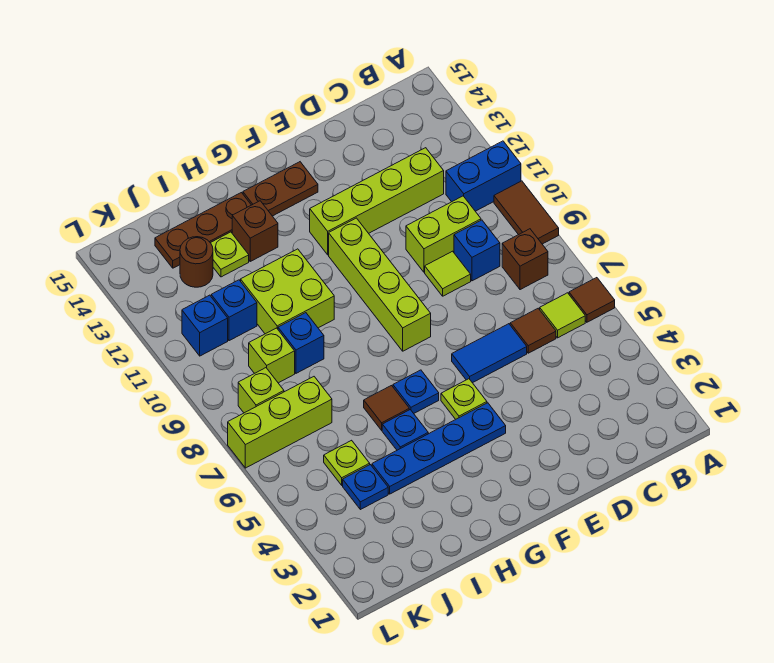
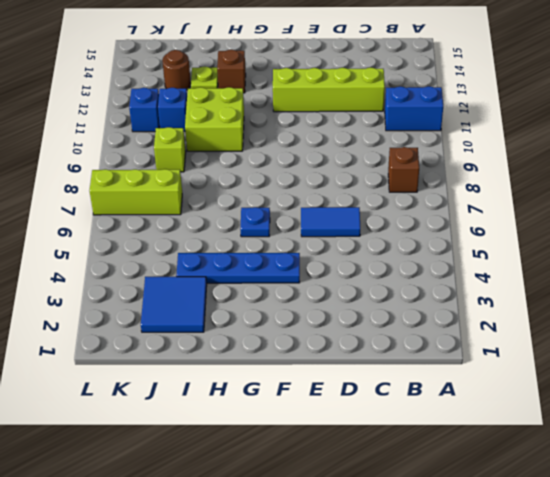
blue tile I2:J3 level 1 -> none
none -> brown tile A6 level 1
none -> brown tile A9:A10 level 1
none -> lime tile B6 level 1
none -> brown tile C6 level 1

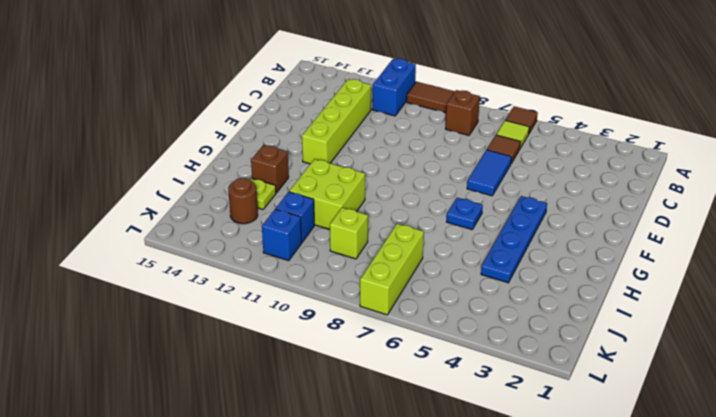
none -> blue brick C9 level 1
none -> lime brick C10:D10 level 1
none -> lime tile D9 level 1
none -> lime plate F5 level 1

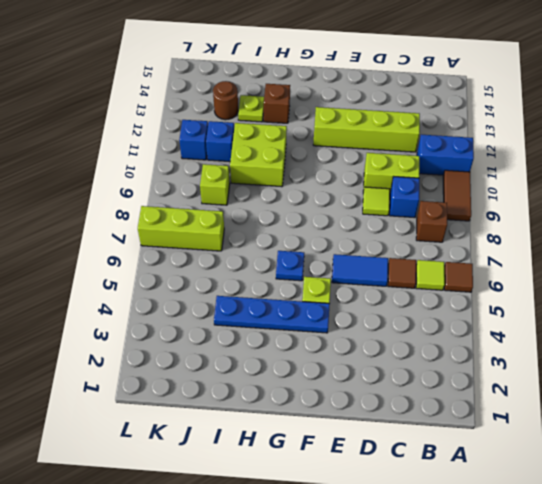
none -> lime brick F8:F11 level 1
none -> brown plate F14:G14 level 1
none -> blue plate H5 level 1
none -> brown tile H6 level 1

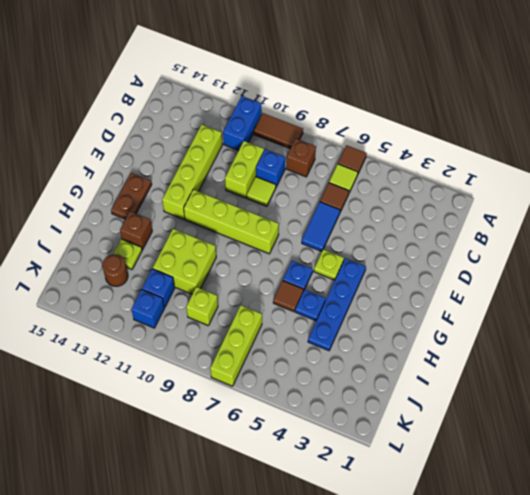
none -> brown plate H14:J14 level 1
none -> blue brick I9 level 1
none -> blue plate J4 level 1
none -> lime plate J5 level 1

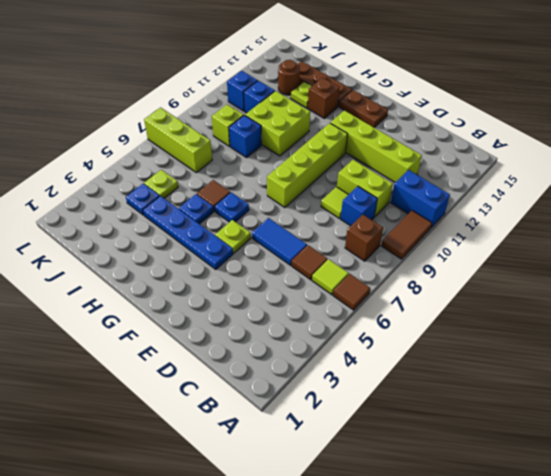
none -> lime brick K8 level 1

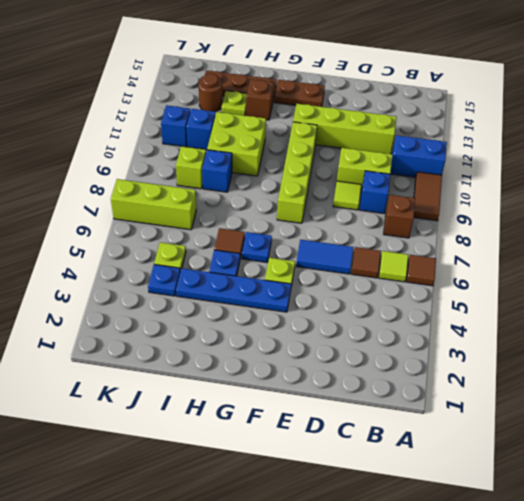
none -> lime brick K8 level 1

